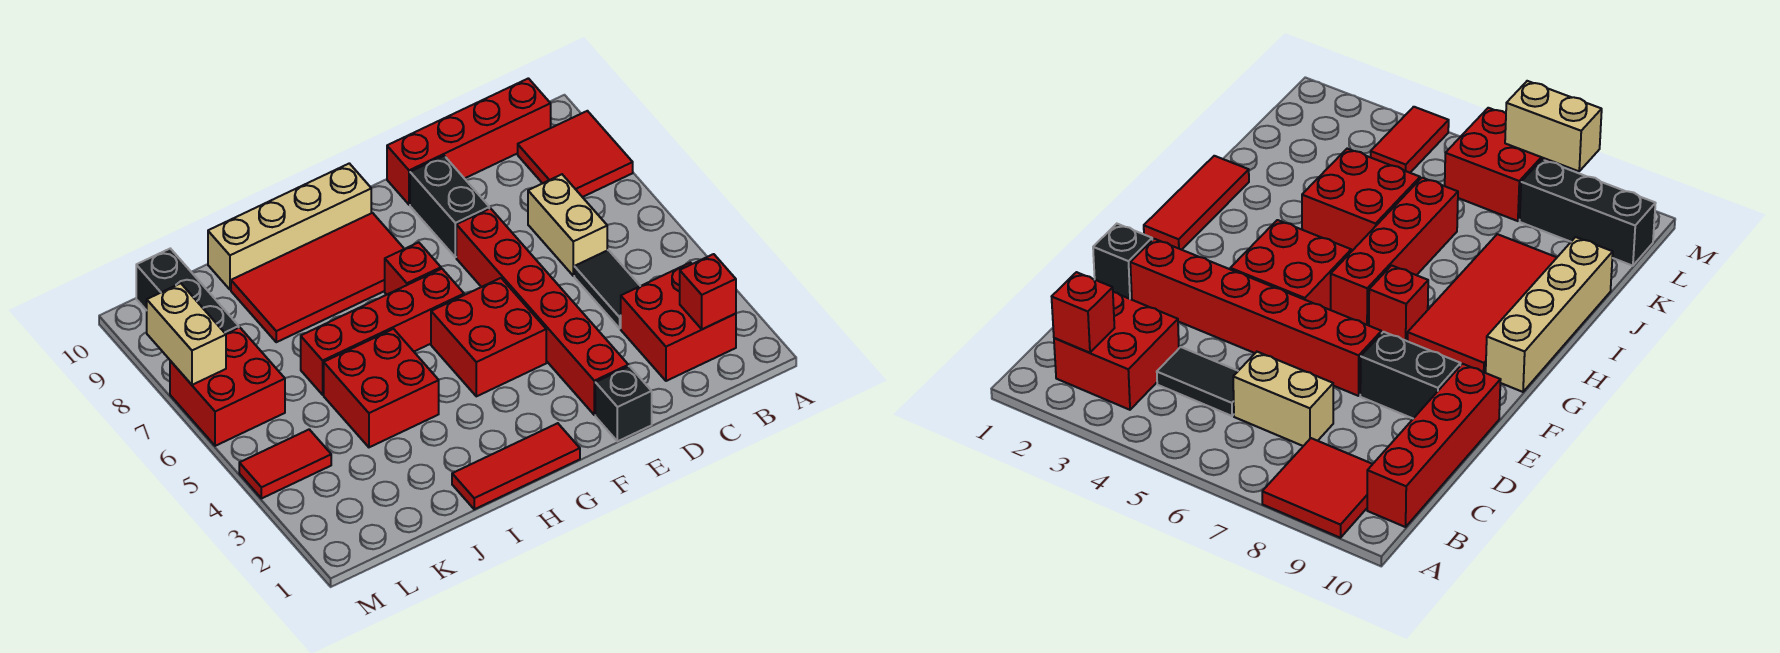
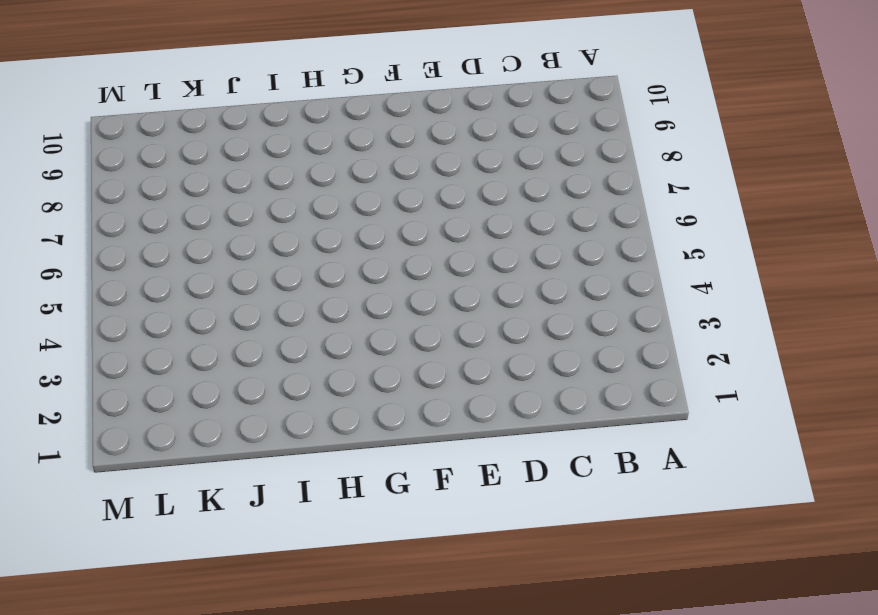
none -> red tile A8:B9 level 1
none -> red brick B2:C3 level 1
none -> red brick B10:E10 level 1

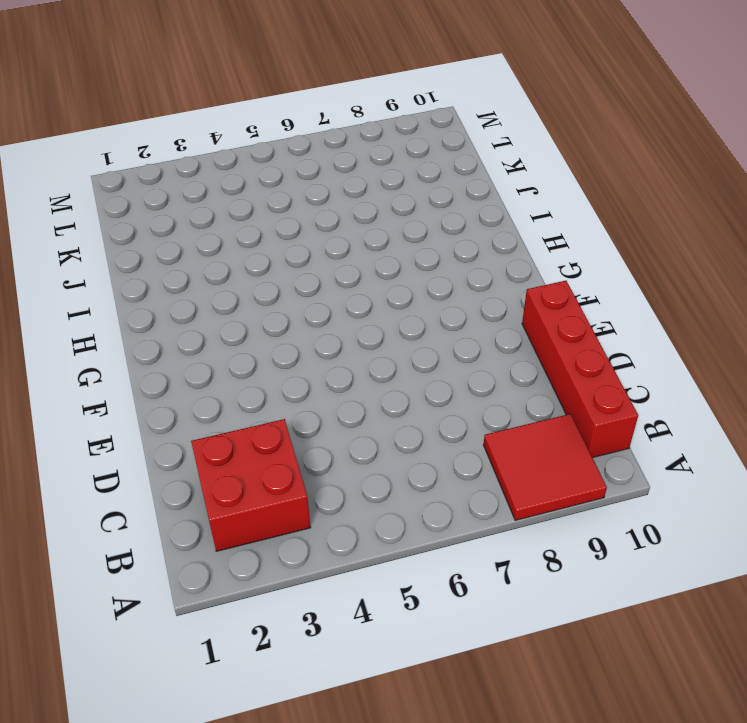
none -> black tile C4:C5 level 1
none -> tan brick C6:C7 level 1
none -> black brick E1 level 1

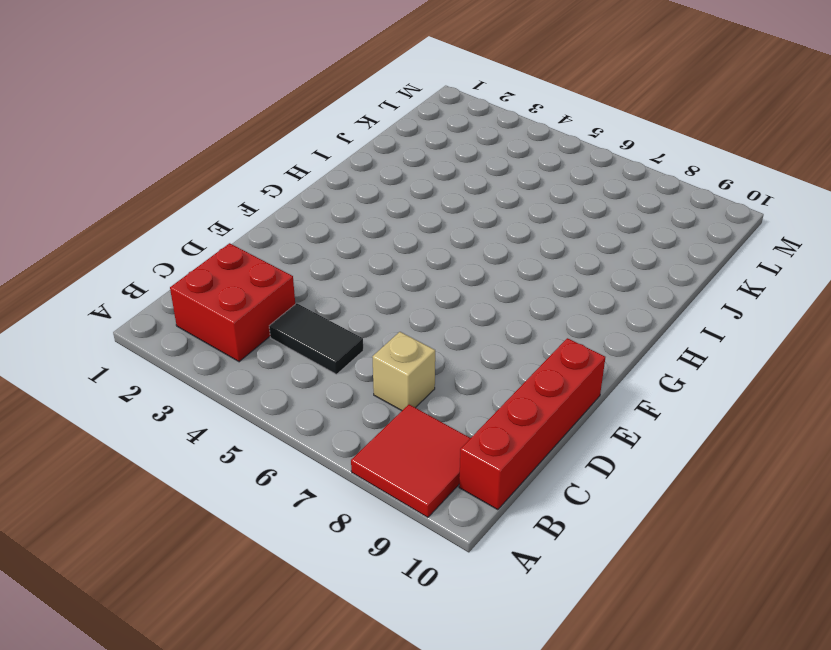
tan brick C7 level 1 -> tan brick C6:C7 level 1
none -> black brick E1 level 1
none -> red brick E2:E7 level 1
none -> black brick E8:E9 level 1

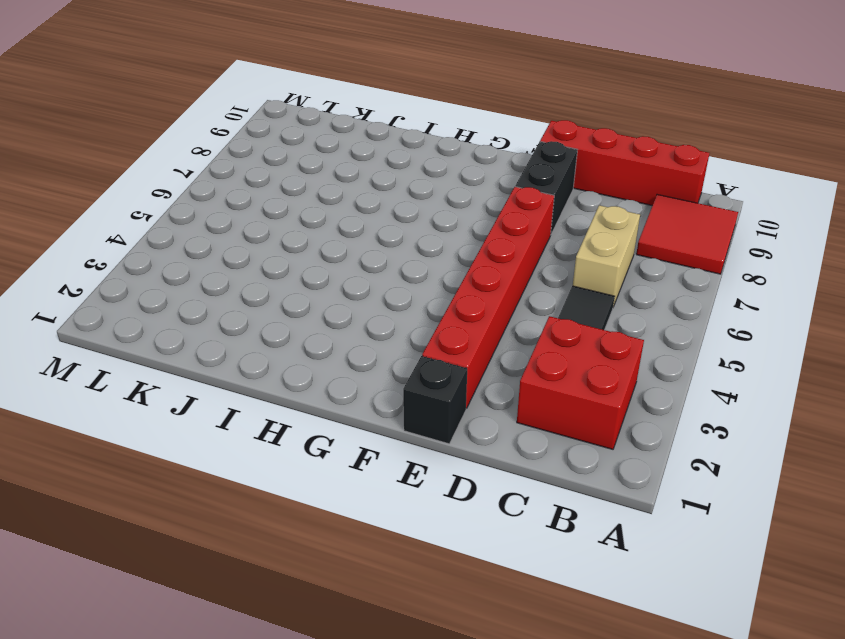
none -> red brick F4:G5 level 1
none -> red tile G1:I1 level 1
none -> red brick G6:J6 level 1

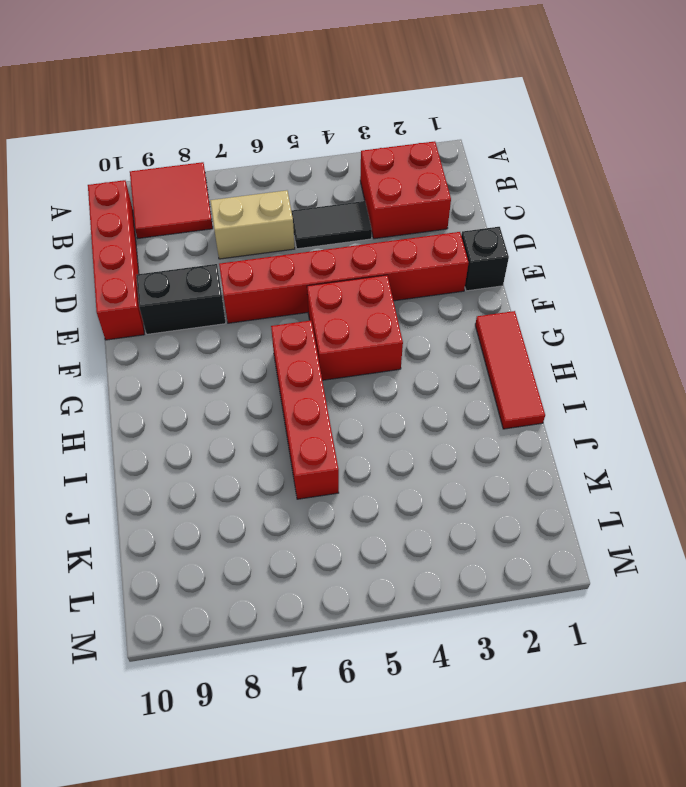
none -> red brick G7 level 1
none -> red tile G8:J9 level 1
none -> tan brick G10:J10 level 1

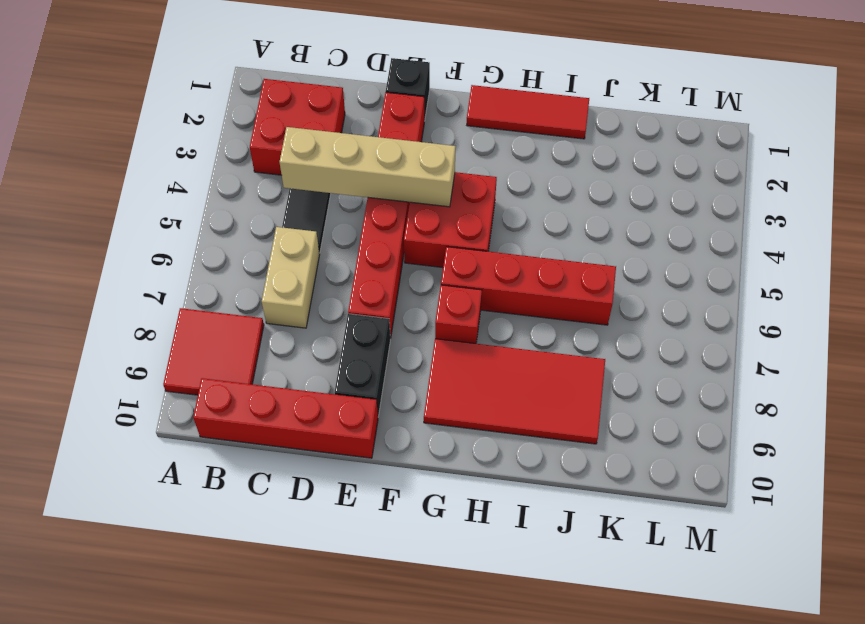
tan brick C4:F4 level 2 -> tan brick G10:J10 level 1
none -> red brick I4:J5 level 1
none -> red tile L4:M4 level 1
none -> red brick L6:M7 level 1

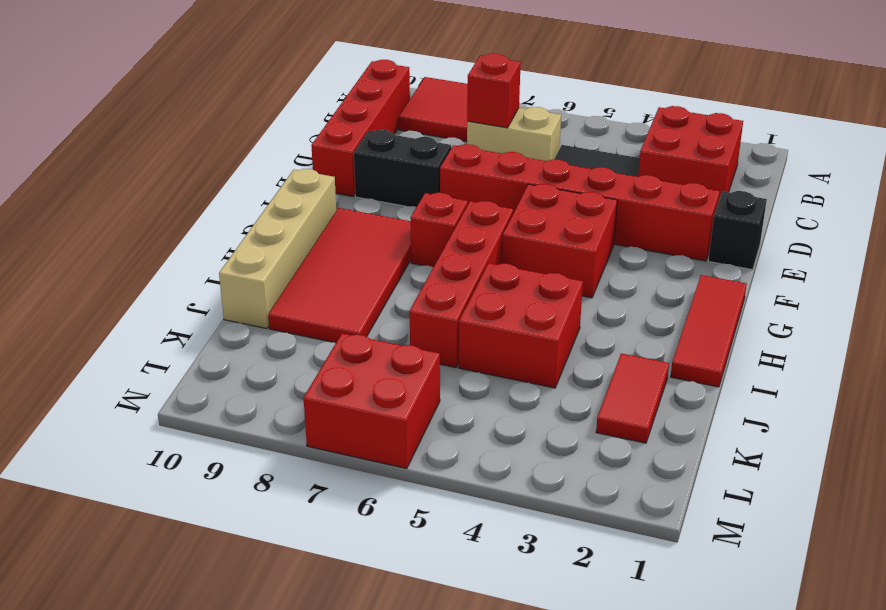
red brick C7 level 2 -> red brick B2 level 2
red tile J2:K2 level 1 -> red tile L4:M4 level 1
none -> black brick L8:L10 level 1
none -> tan brick M7:M8 level 2

